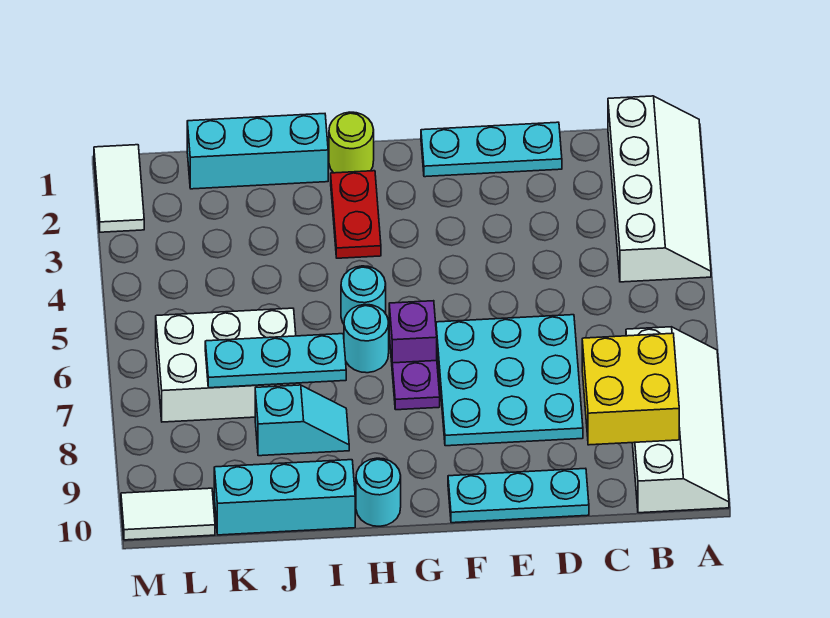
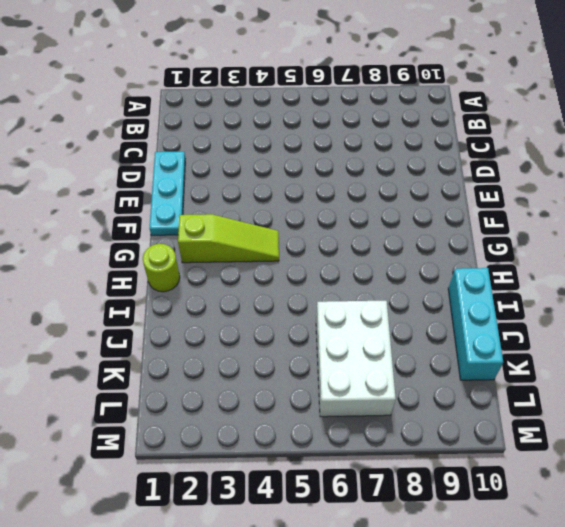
lime slope G2:G4 level 1 top 2 -> none
none -> white slope A1:B4 level 1 top B
none -> white slope A7:B10 level 1 top B
none -> cyan plate D6:F8 level 1

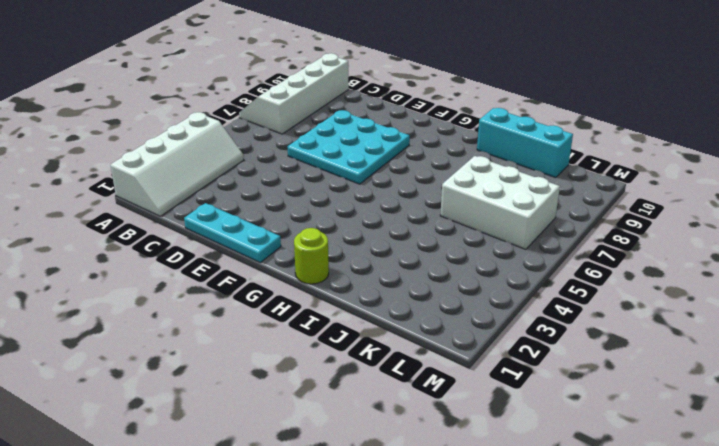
white slope A1:B4 level 1 top A -> white slope A1:B4 level 1 top B
none -> cyan plate D10:F10 level 1
none -> purple brick G6 level 1
none -> purple plate G7 level 1

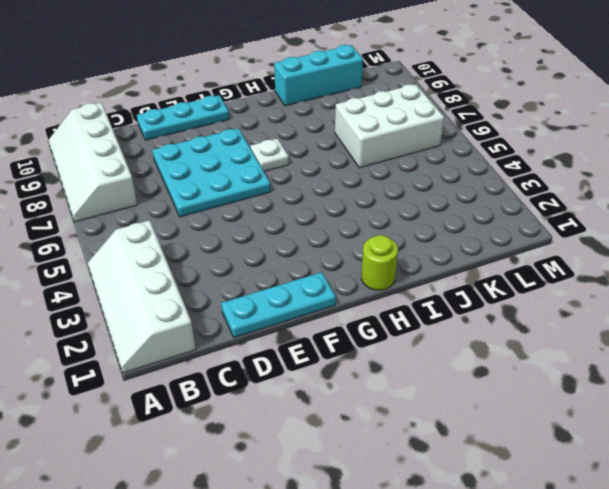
white plate G7 level 1 -> purple plate G7 level 1
none -> purple brick G6 level 1
none -> red plate H2:H3 level 1
none -> cyan round brick H5 level 1

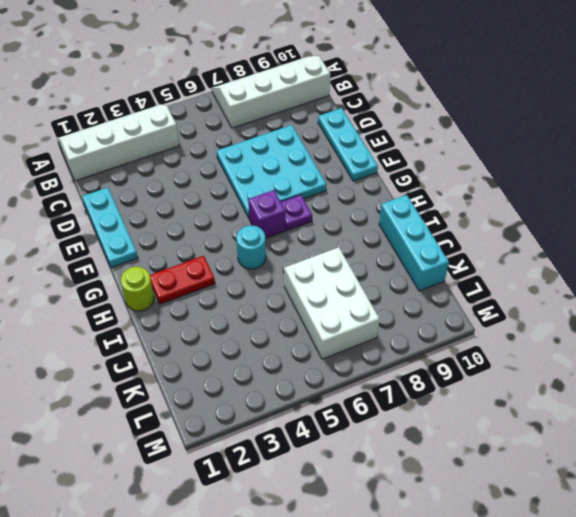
none -> cyan round brick H6 level 1
none -> cyan round brick H10 level 1
none -> cyan brick I1:K1 level 1

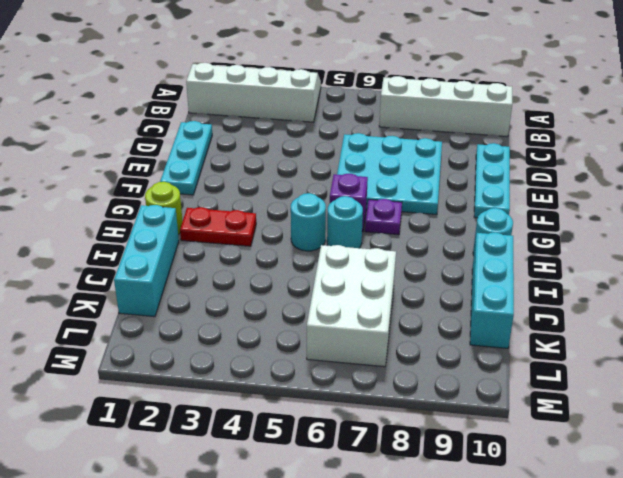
none -> cyan slope I8:J8 level 1 top J
none -> white tile L10:M10 level 1
none -> white tile M1:M2 level 1

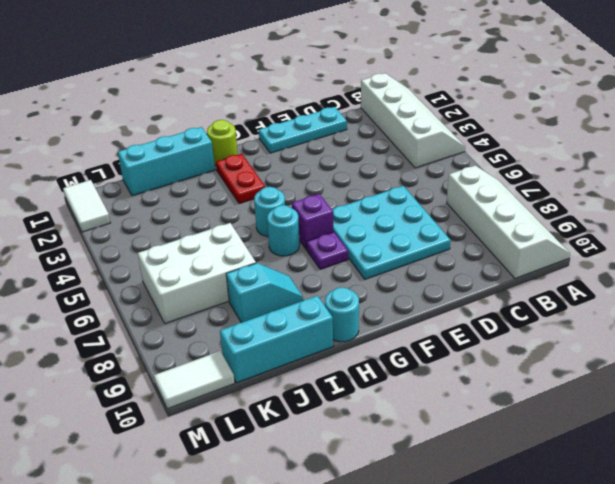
none -> cyan plate D10:F10 level 1
none -> yellow brick B8:C9 level 2
none -> cyan plate I7:K7 level 2

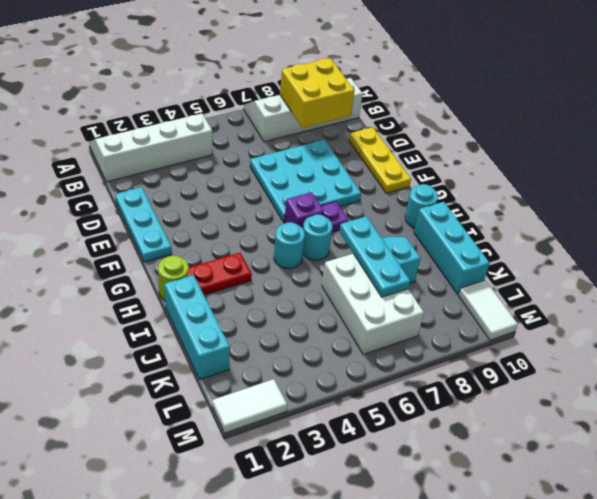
yellow plate D10:F10 level 1 -> cyan plate D10:F10 level 1

